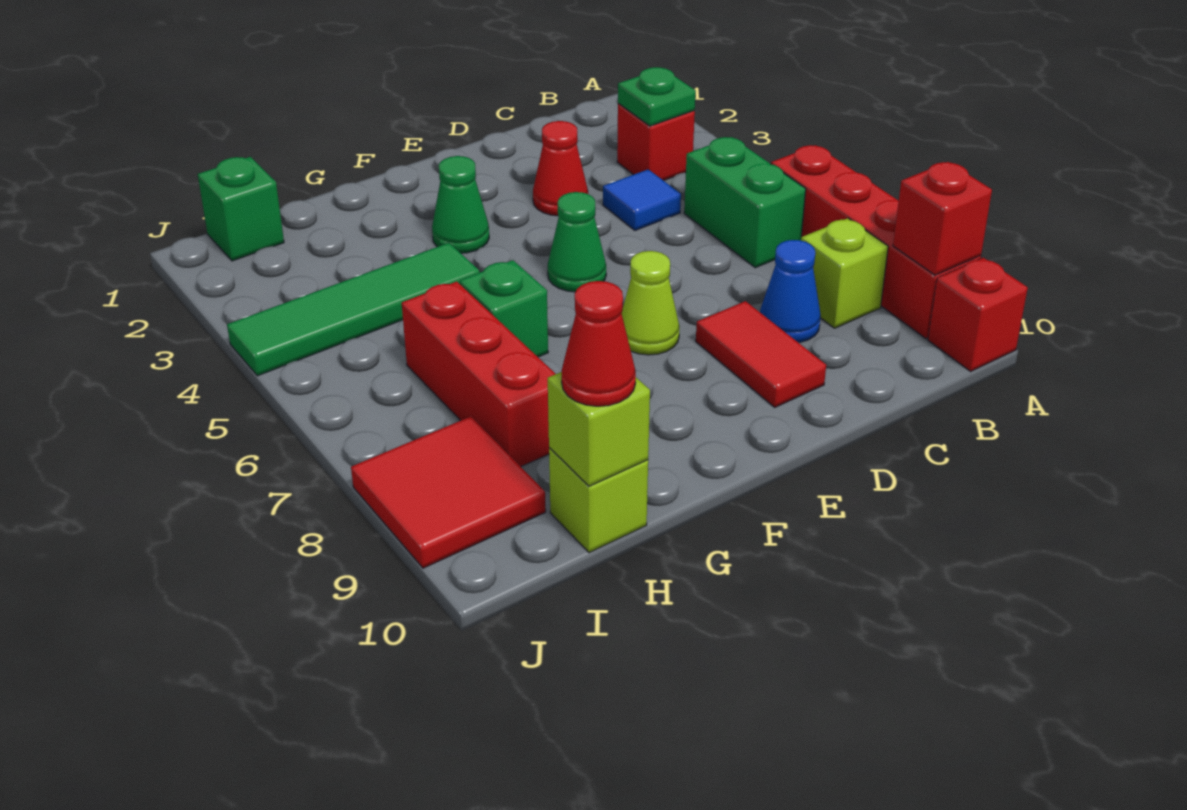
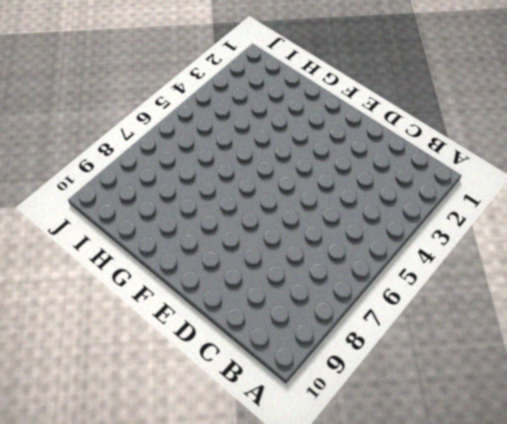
none -> red brick A6:A9 level 1
none -> red brick A10 level 1
none -> red brick B3 level 1

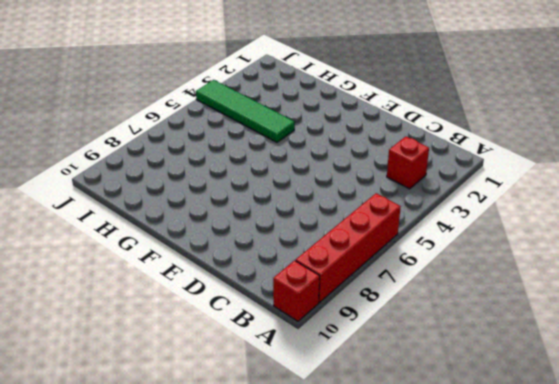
none -> green brick B5:B6 level 1
none -> lime brick B8 level 1
none -> blue tile C4 level 1

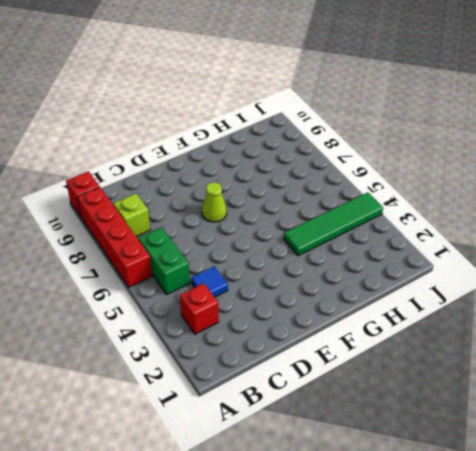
none -> blue cone C8 level 1
none -> red cone D3 level 1
none -> red tile D8:D9 level 1

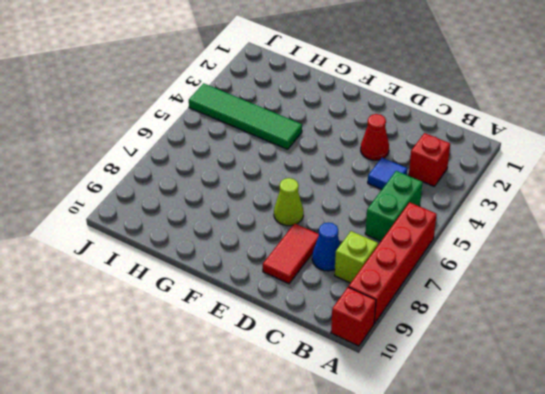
none -> green cone E5 level 1
none -> green cone F3 level 1
none -> green brick G6 level 1

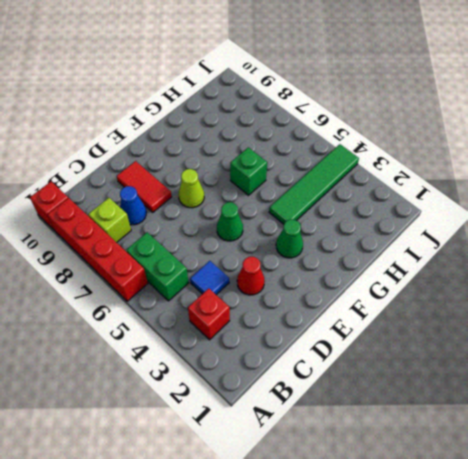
none -> red brick H6:H8 level 1
none -> lime brick H10 level 1
none -> green brick I1 level 1

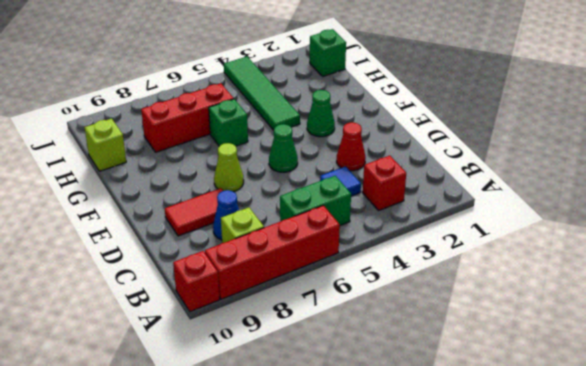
none -> red tile I8:J9 level 1
none -> red brick A9 level 2
none -> green plate B3 level 2

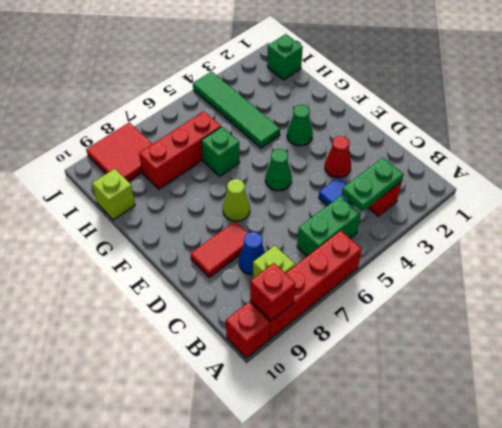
green plate B3:B4 level 2 -> green plate B3 level 2
none -> lime brick H10 level 2
none -> red cone H10 level 3

